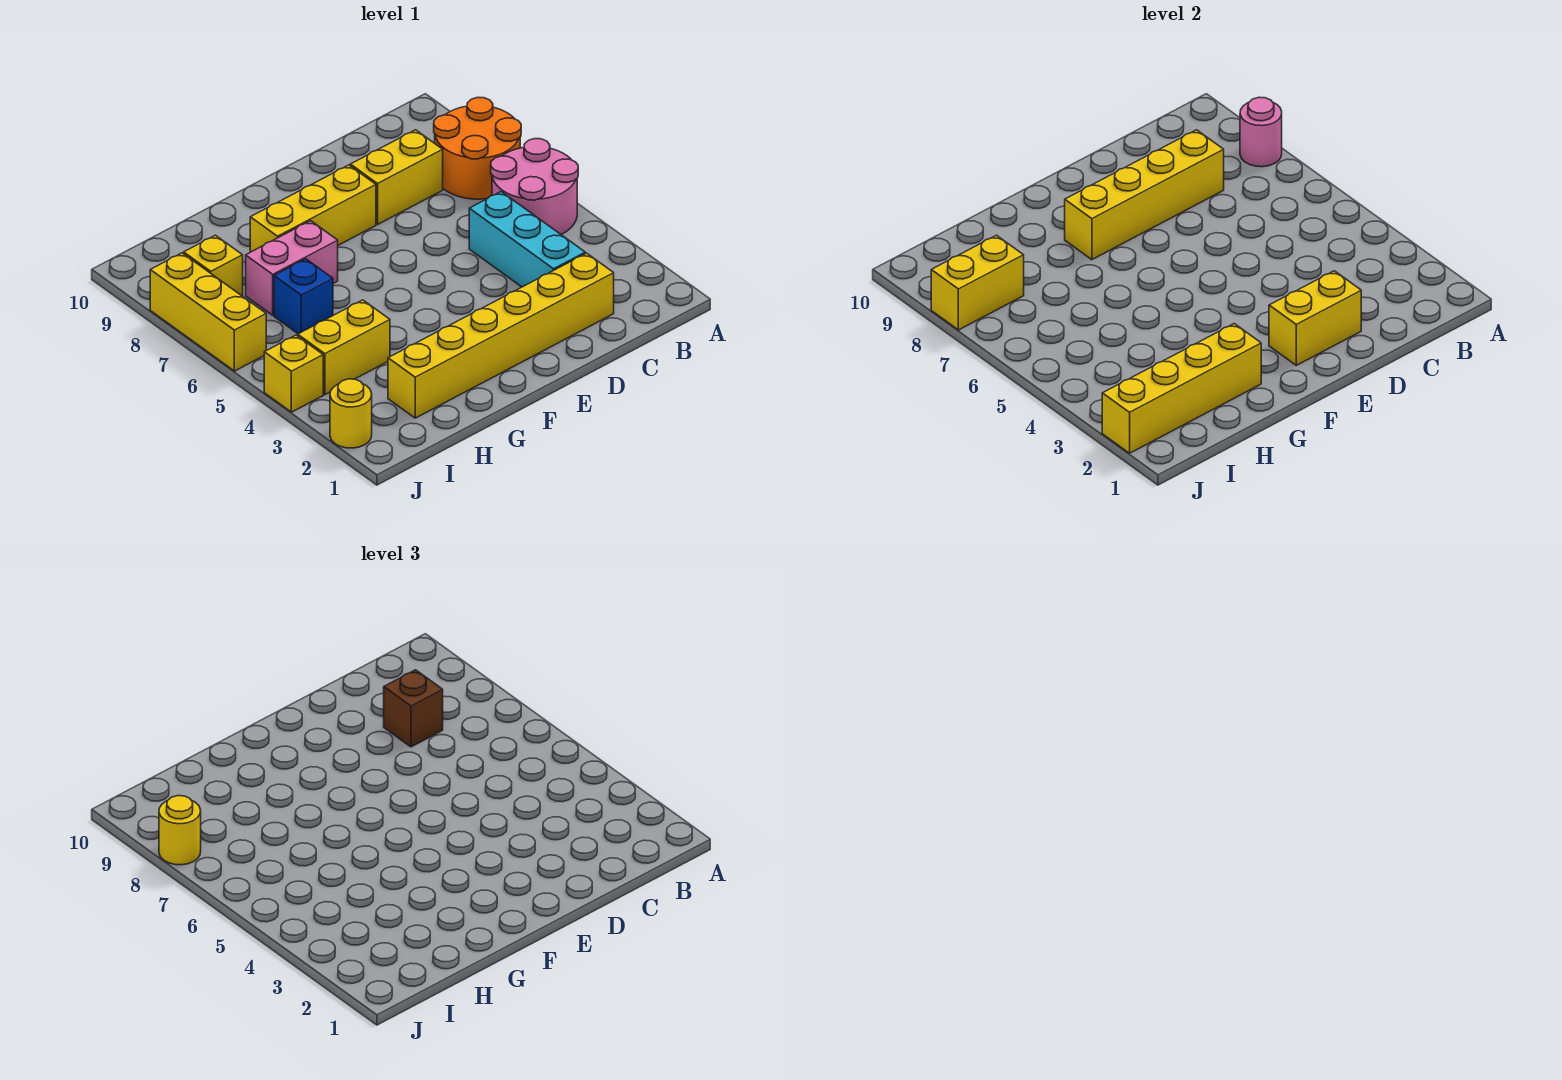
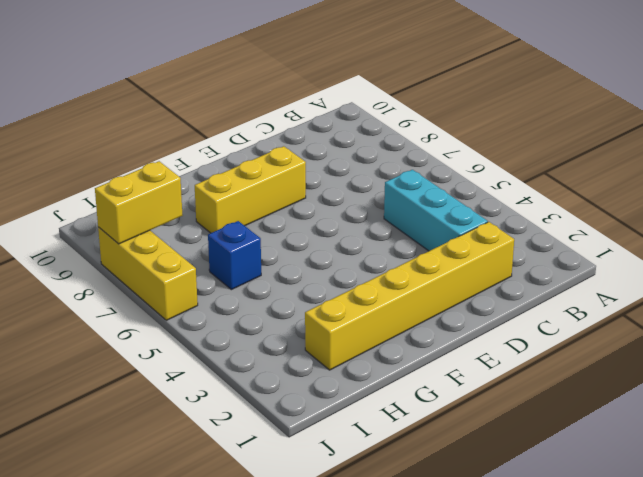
none -> pink round brick A5:B6 level 1
none -> orange round brick A7:B8 level 1
none -> yellow brick C8:D8 level 1

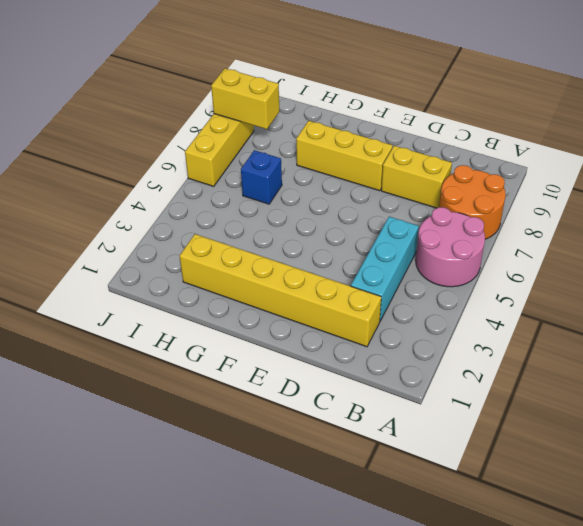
none -> pink brick G7:H7 level 1
none -> yellow brick H4:I4 level 1
none -> yellow brick I8 level 1

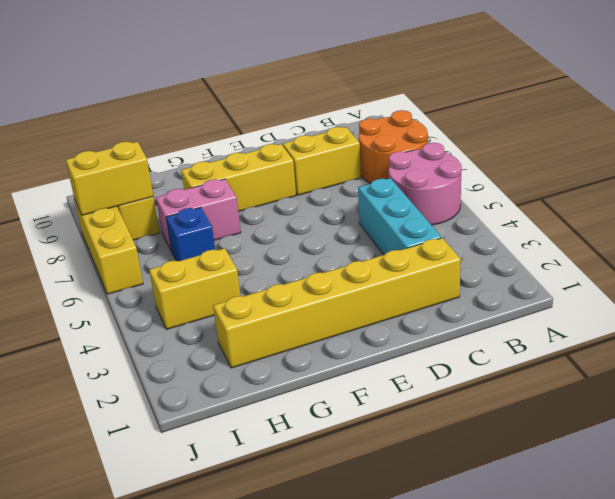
none -> yellow round brick J2 level 1
none -> yellow brick J4 level 1
none -> pink round brick A8 level 2

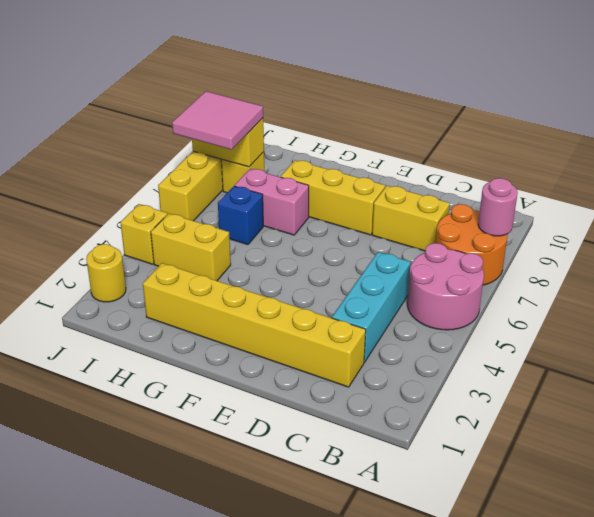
pink tile I7:J8 level 3 -> yellow round brick J8 level 3
none -> yellow brick C8:F8 level 2
none -> yellow brick D2:E2 level 2
none -> yellow brick G2:J2 level 2

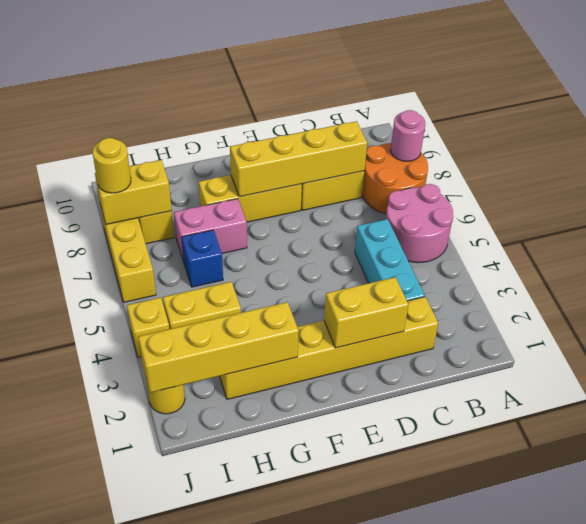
none -> brown brick C8 level 3

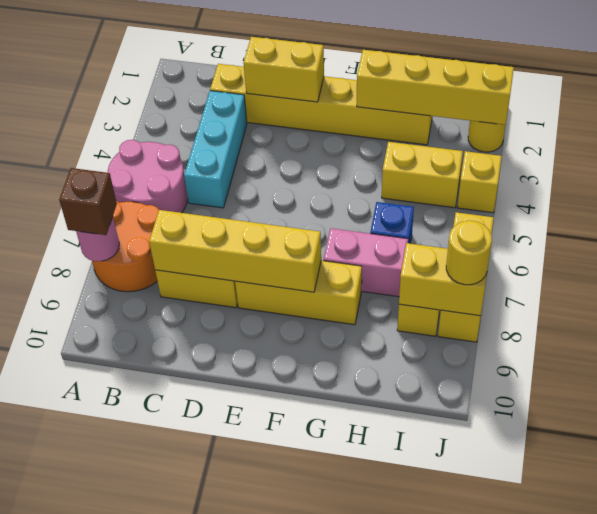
brown brick A8 level 3 -> brown brick C8 level 3

